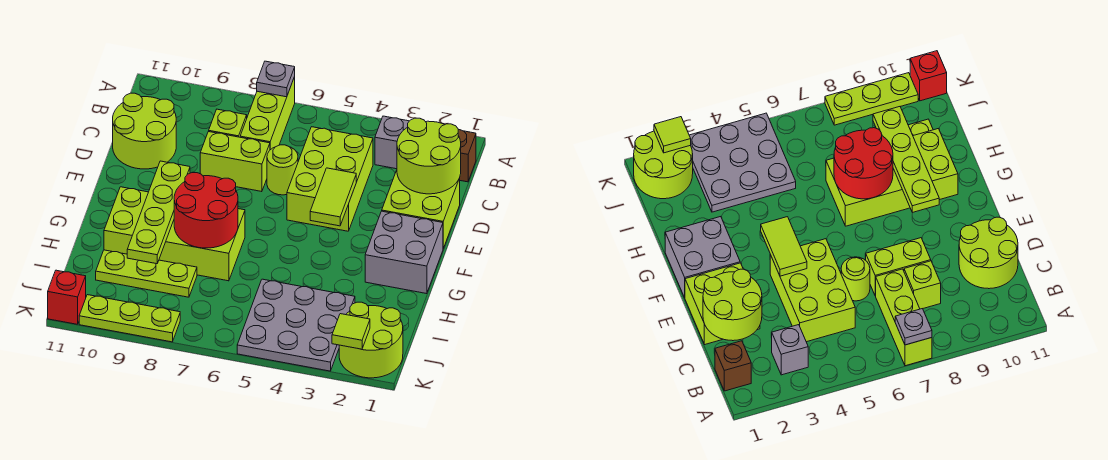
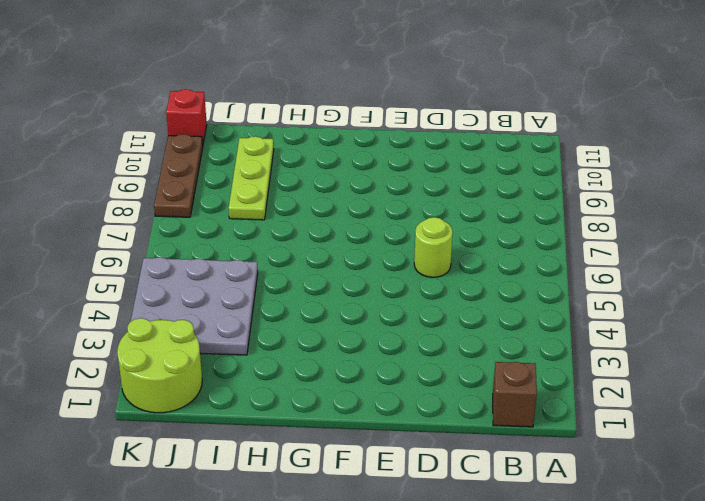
brown plate K8:K10 level 1 -> lime plate K8:K10 level 1
none -> lime brick A7:C7 level 1
none -> grey brick B3 level 1
none -> lime brick C4:E5 level 1

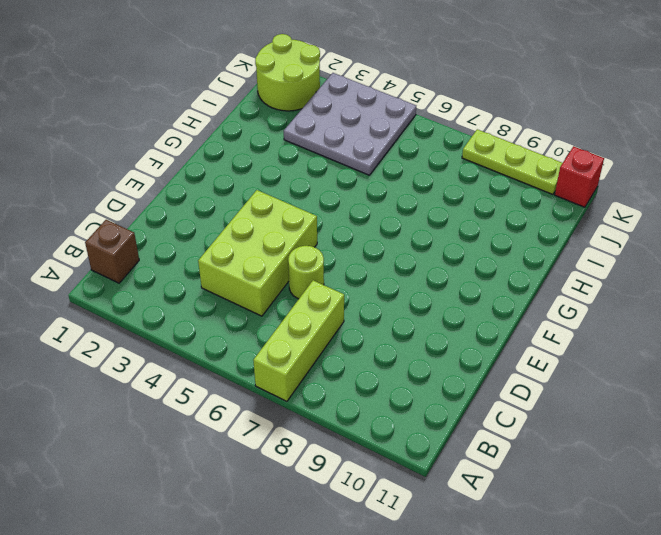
none -> grey brick B3 level 1
none -> lime brick C8 level 1
none -> lime round brick C10:D11 level 1

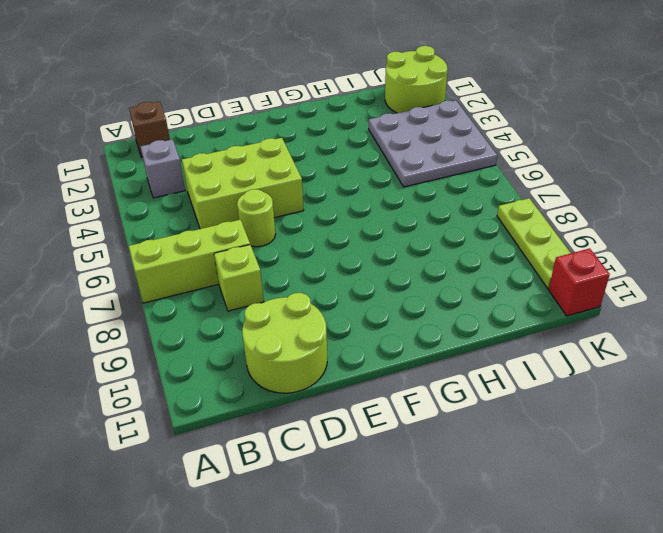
none -> lime brick D1:E2 level 1
none -> lime brick D7:D8 level 1
none -> grey brick F1:G2 level 1

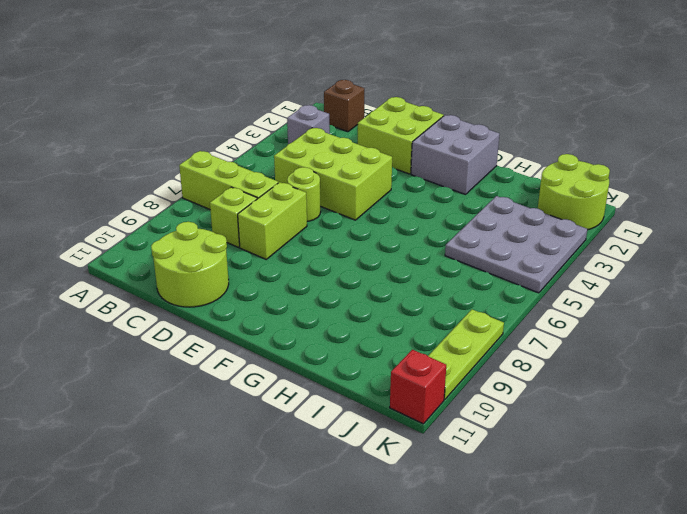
none -> lime brick G7:H10 level 1
none -> lime plate I8:I10 level 1
none -> grey plate A7 level 2

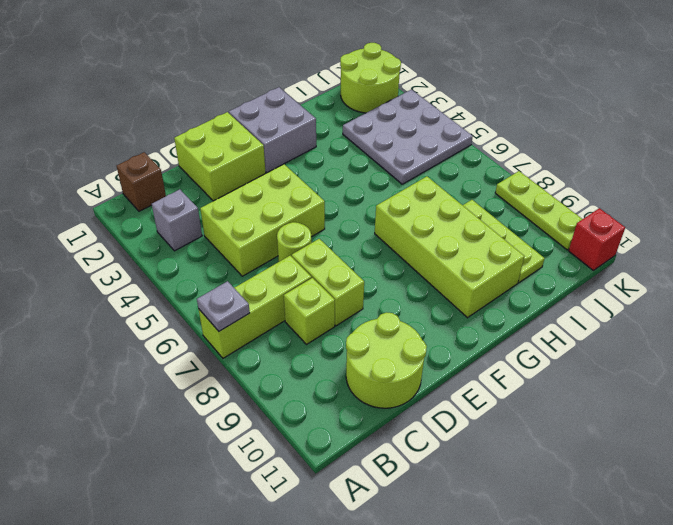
none -> lime round brick C1:D2 level 2
none -> lime tile E4:F4 level 2
none -> lime plate F9:I9 level 2

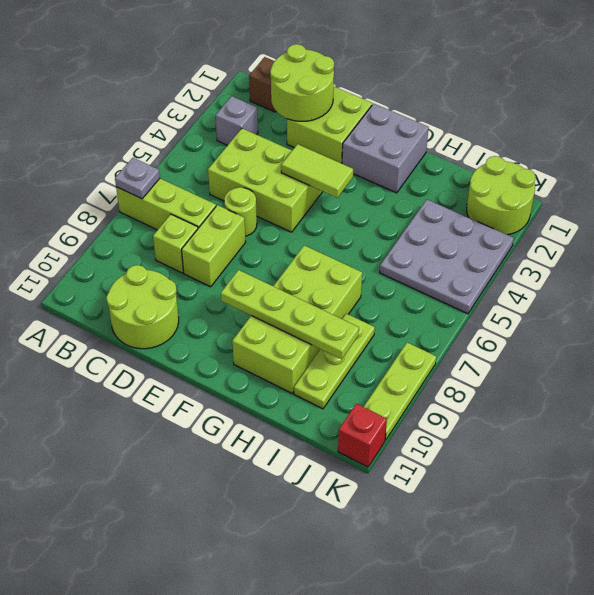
none -> red round brick G7:H8 level 2
none -> lime tile K2 level 2

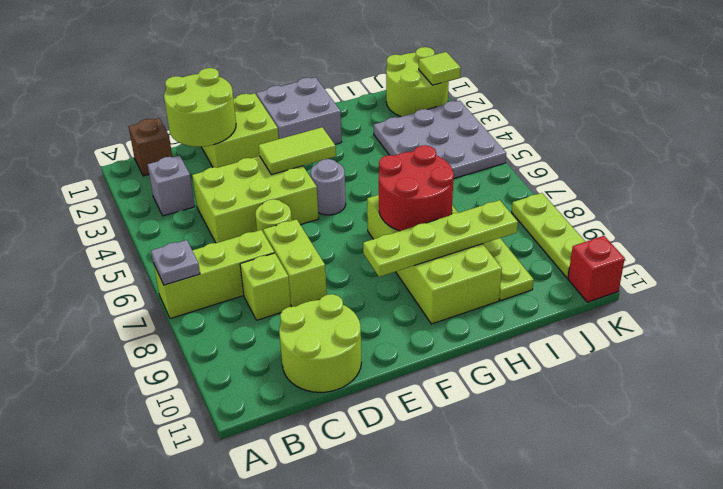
grey round brick F5 level 1 -> none

